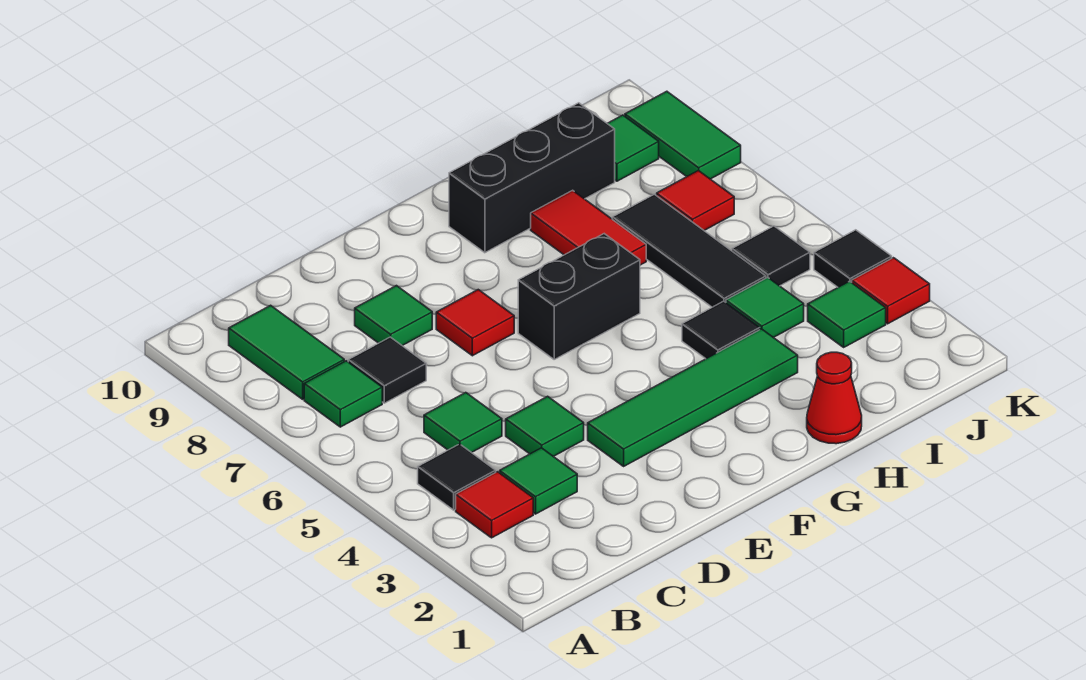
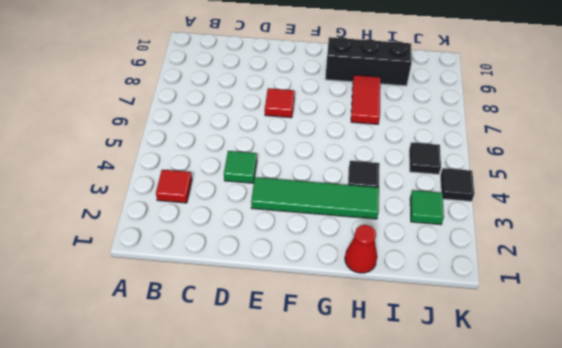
none -> black tile B4 level 1
none -> green tile B7 level 1
none -> green tile B8:B9 level 1

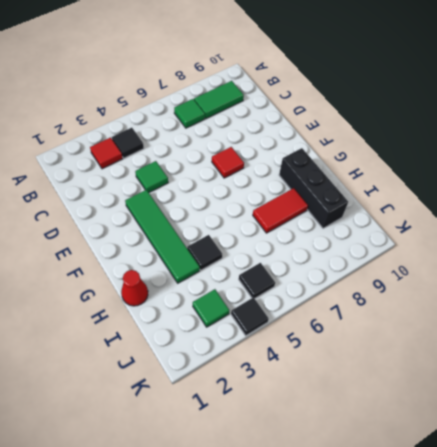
none -> green tile C3 level 1
none -> green tile C5 level 1
none -> black tile C7 level 1

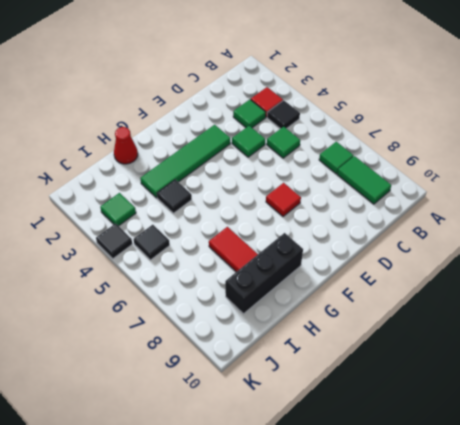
none -> black tile C7 level 1
none -> green tile D8 level 1
none -> black brick F6:G6 level 1

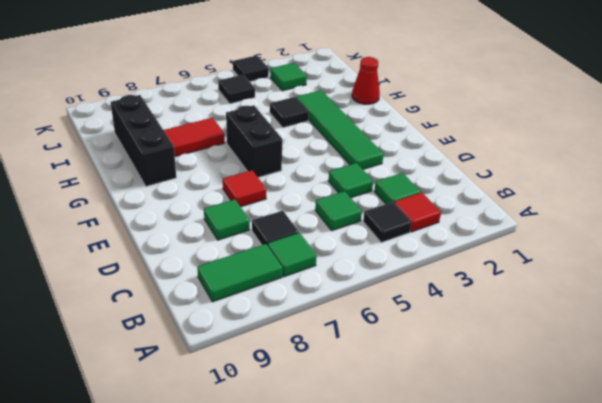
none -> green tile I4 level 1
none -> black tile I5:I7 level 1
none -> red tile J7 level 1

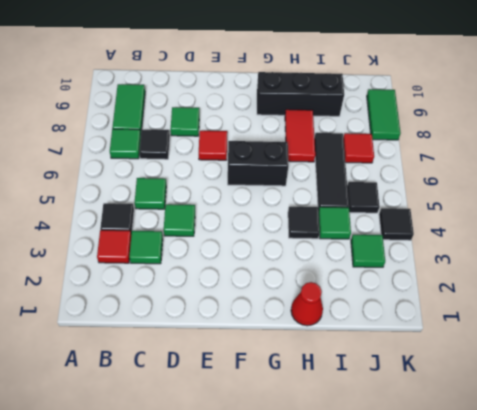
none -> green tile E3:H3 level 1
none -> green tile J9 level 1
none -> red tile K3 level 1

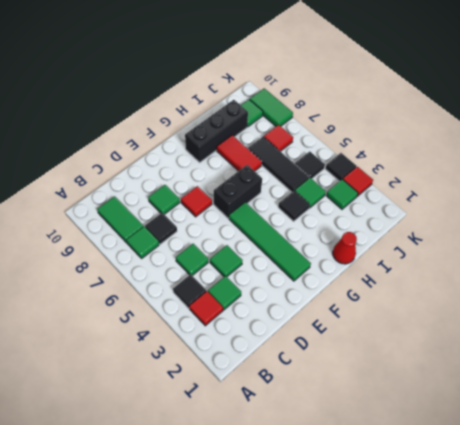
green tile F2:F5 level 1 -> green tile E3:H3 level 1

